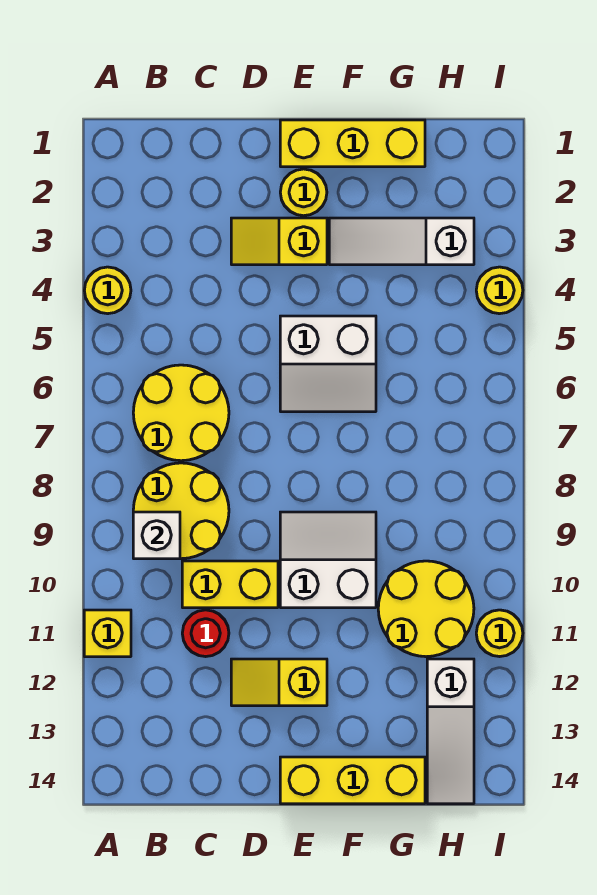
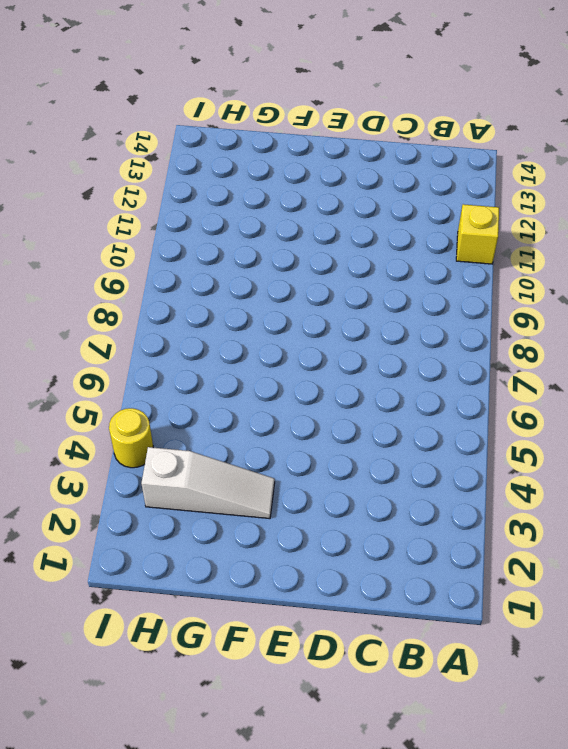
none -> yellow round brick A4 level 1
none -> yellow round brick B6:C7 level 1
none -> yellow round brick B8:C9 level 1

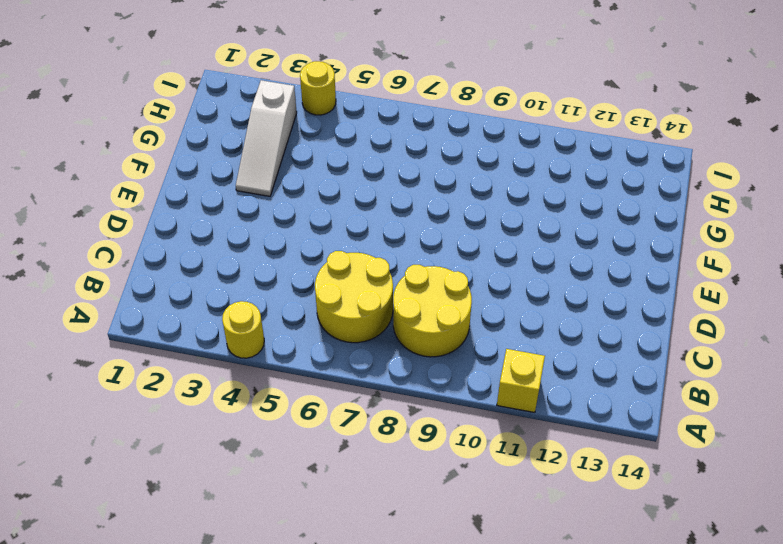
none -> yellow brick C10:D10 level 1
none -> red round brick C11 level 1
none -> yellow slope D3:E3 level 1 top E

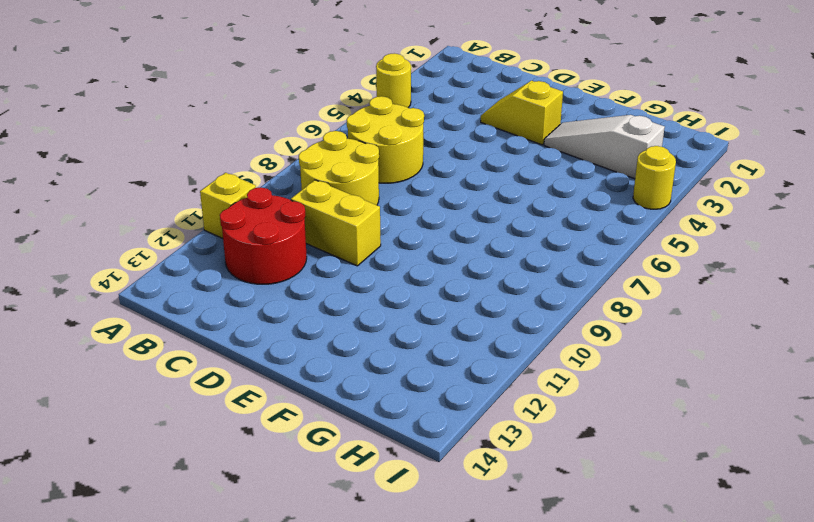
red round brick B11:C12 level 1 -> red round brick C11 level 1
none -> yellow slope D12:E12 level 1 top E
none -> yellow brick E1:G1 level 1
none -> yellow round brick E2 level 1

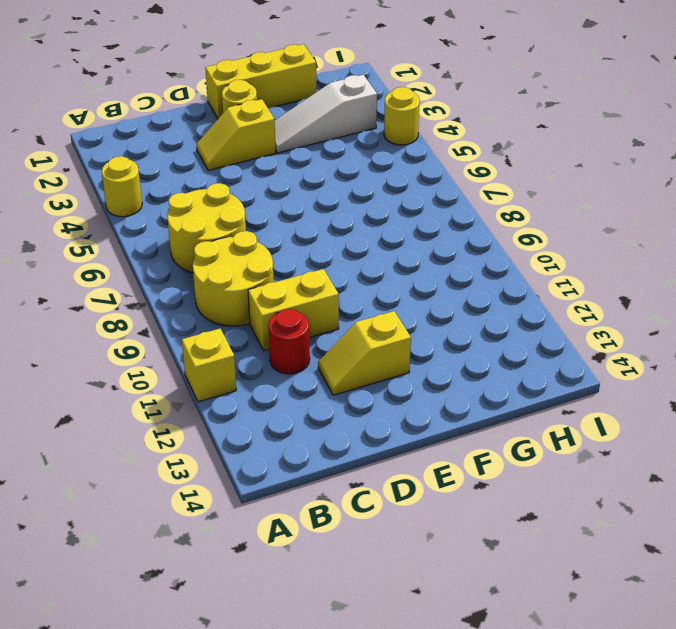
none -> white slope E5:F6 level 1 top 5
none -> white slope E9:F10 level 1 top 10
none -> yellow brick E14:G14 level 1

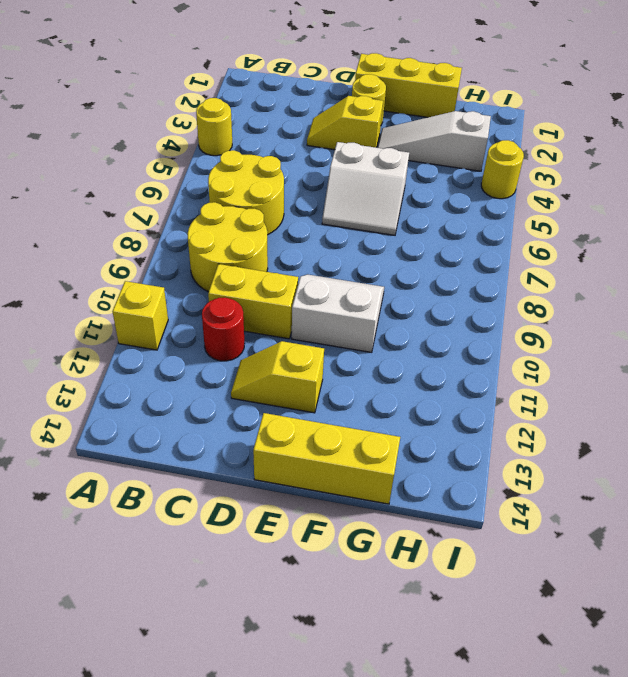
none -> yellow round brick G10:H11 level 1
none -> white slope H12:H14 level 1 top 12
none -> yellow round brick I11 level 1

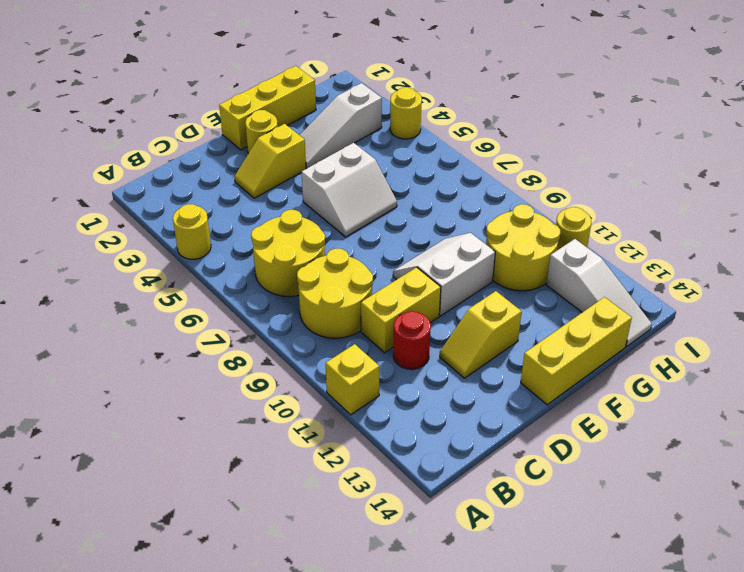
none -> white brick B9 level 2

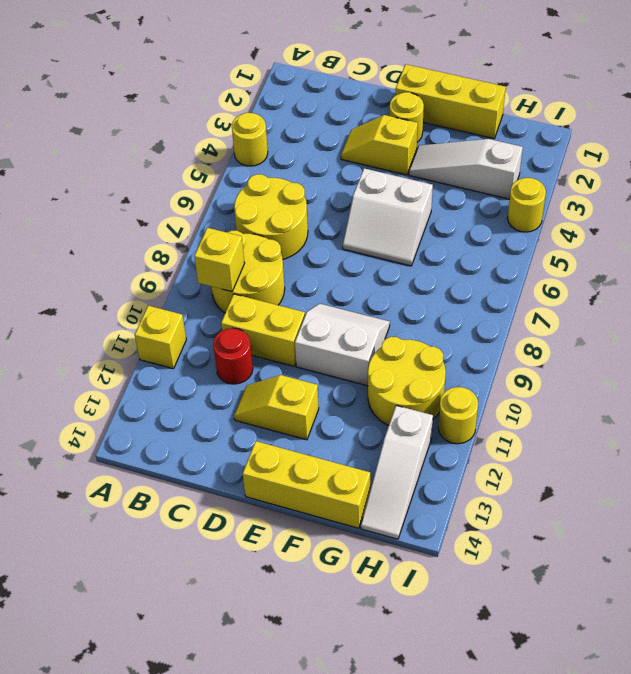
yellow brick B9 level 2 -> white brick B9 level 2

